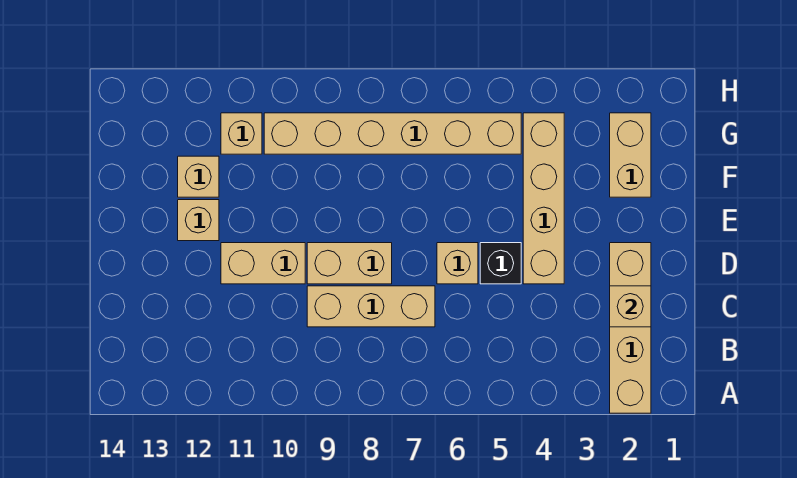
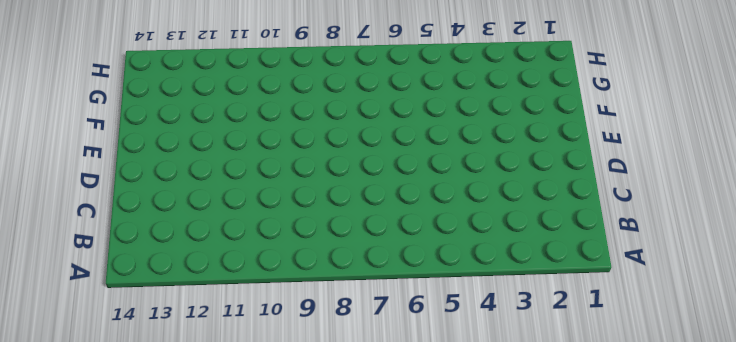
none -> tan brick A2:D2 level 1
none -> tan brick C7:C9 level 1
none -> tan brick D4:G4 level 1

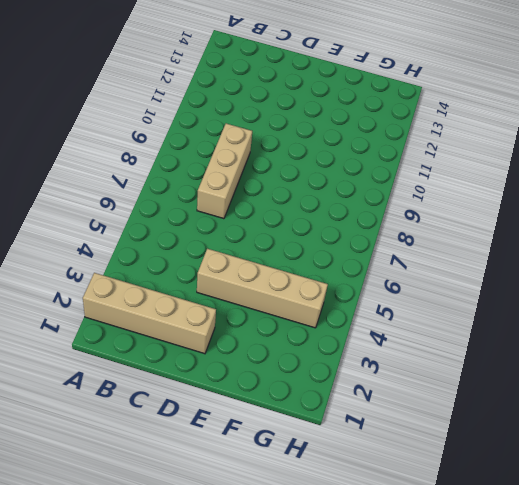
none -> black brick D5 level 1
none -> tan brick D6 level 1
none -> tan brick D8:D9 level 1

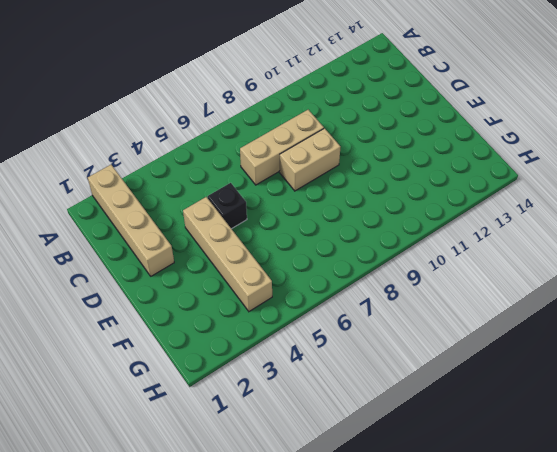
none -> tan brick D6 level 1
none -> tan brick D10:D11 level 1
none -> tan brick E12 level 1

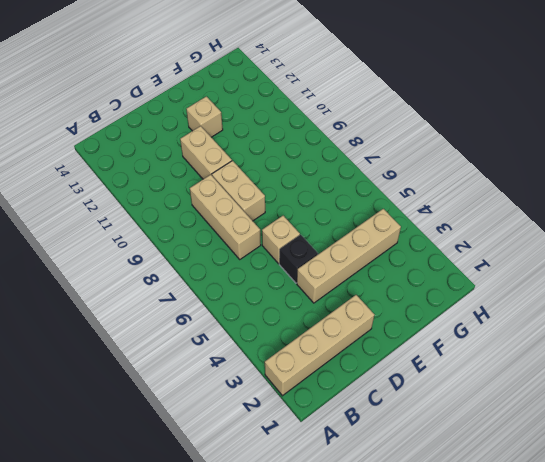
none -> tan brick F2:G2 level 1
none -> tan brick F12 level 1
none -> tan brick G5:G10 level 1

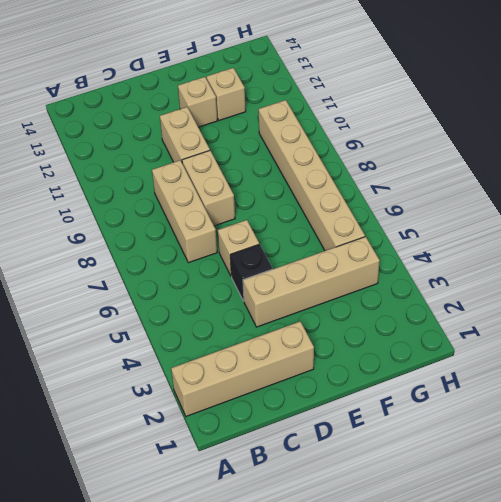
none -> tan brick F2:G2 level 1
none -> tan brick G11 level 1
none -> tan brick C2 level 2

